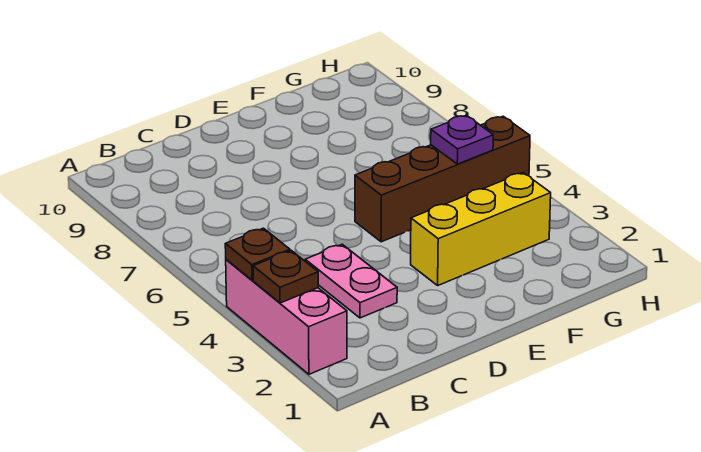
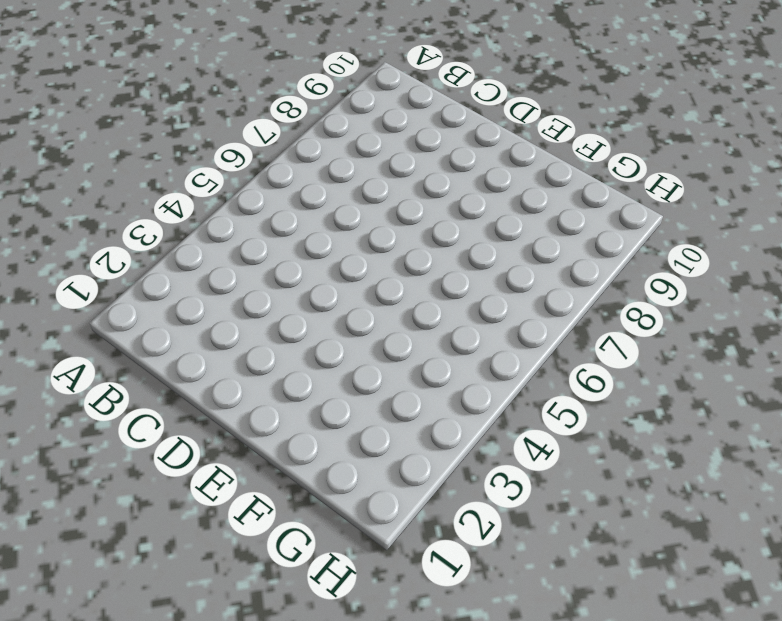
none -> pink brick A2:A4 level 1
none -> pink plate C3:C4 level 1

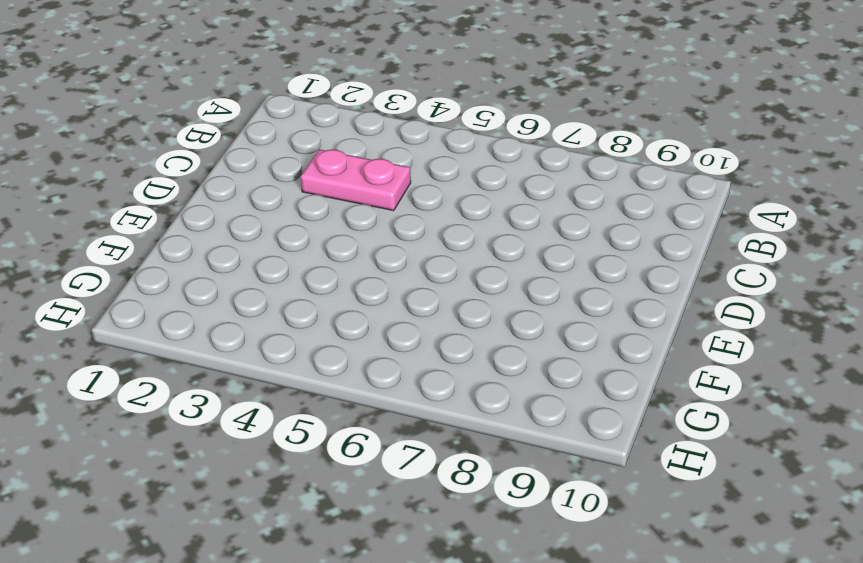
none -> pink brick A2:A4 level 1
none -> yellow brick E3:G3 level 1

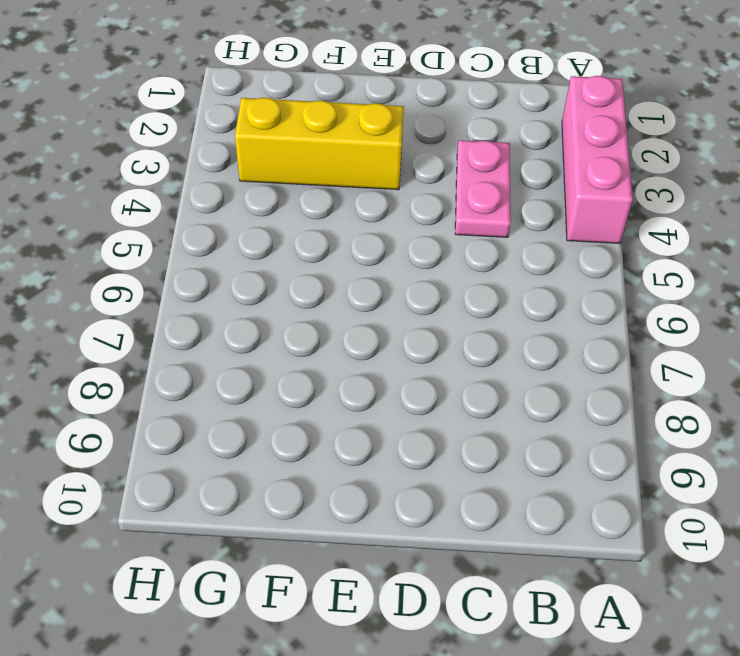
none -> brown brick E5:H5 level 1
none -> brown plate A3 level 2

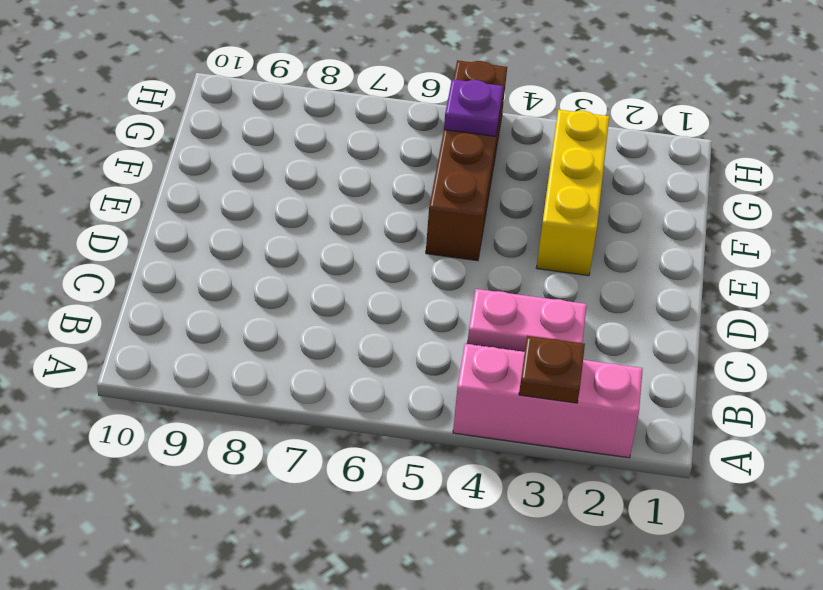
none -> brown plate A4 level 2

